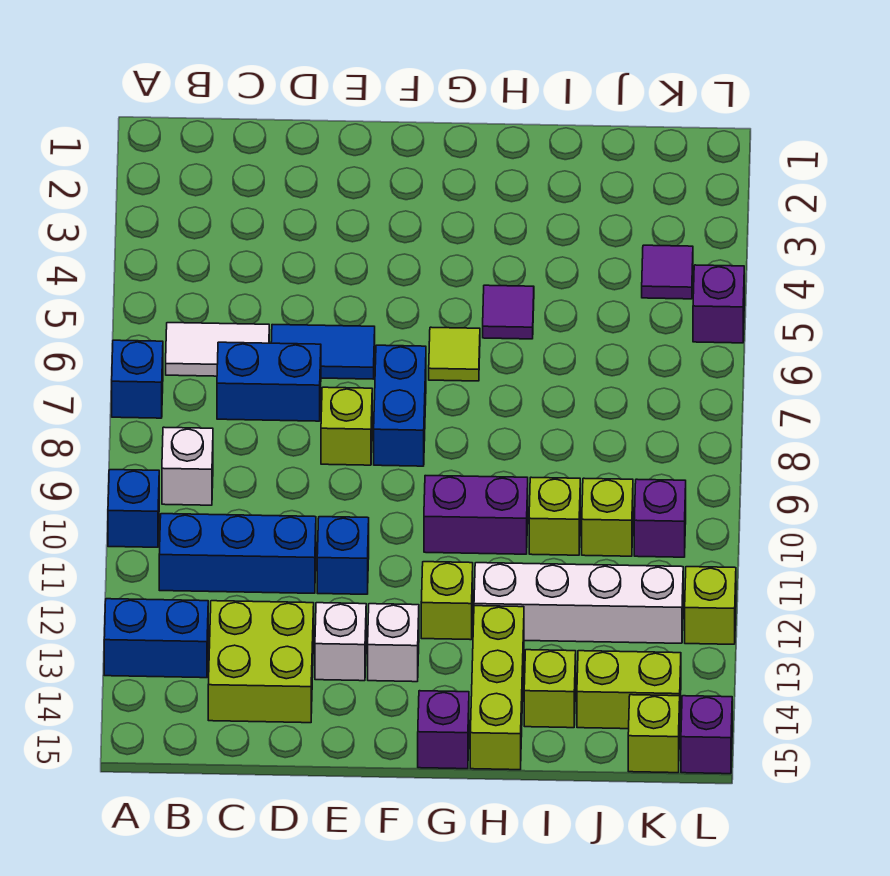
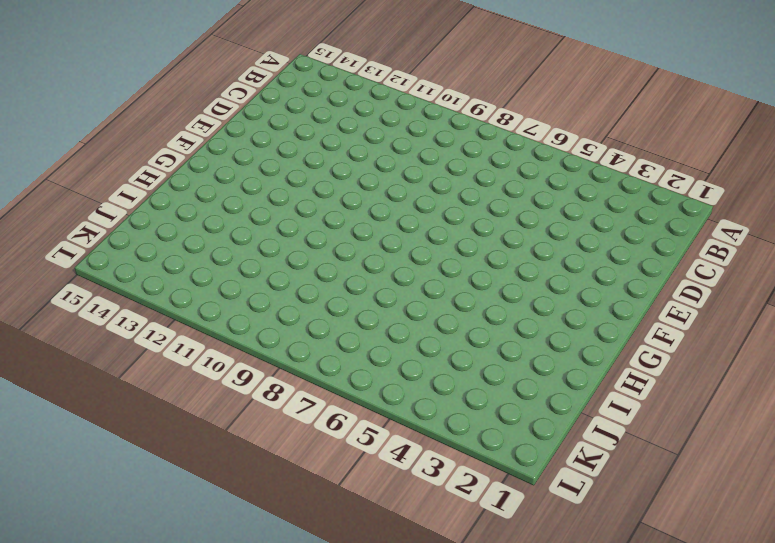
none -> blue brick A7 level 1
none -> blue brick A10 level 1
none -> blue brick A13:B13 level 1
none -> white tile B6:C6 level 1

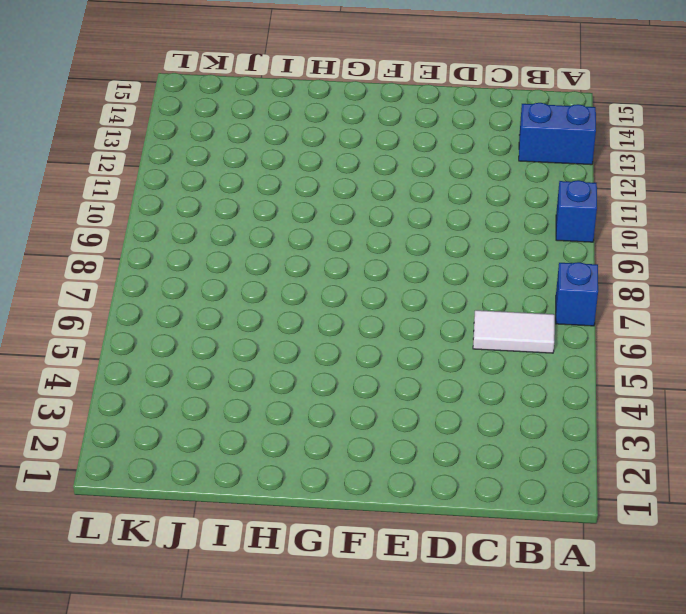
none -> white brick B9 level 1
none -> blue brick B11:D11 level 1
none -> blue brick C7:D7 level 1
none -> lime brick C13:D14 level 1

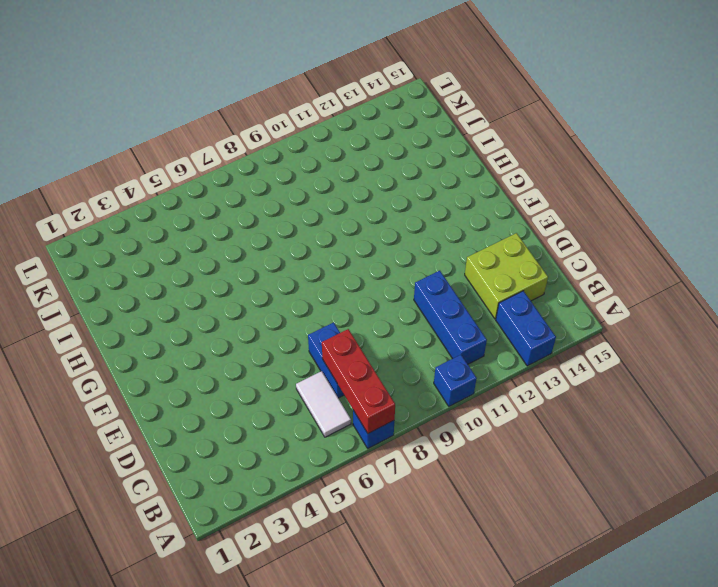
red brick A7:C7 level 2 -> none
none -> white brick B9 level 1
none -> blue tile D6:E6 level 1
none -> lime brick E8 level 1
none -> blue brick E11 level 1

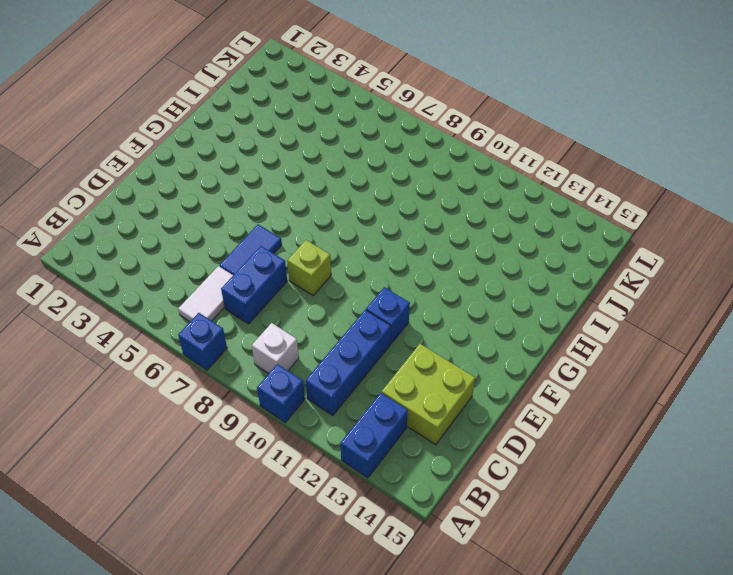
none -> white brick E13 level 1
none -> blue brick F7:F8 level 1
none -> white brick F13 level 1
none -> lime tile G6 level 1

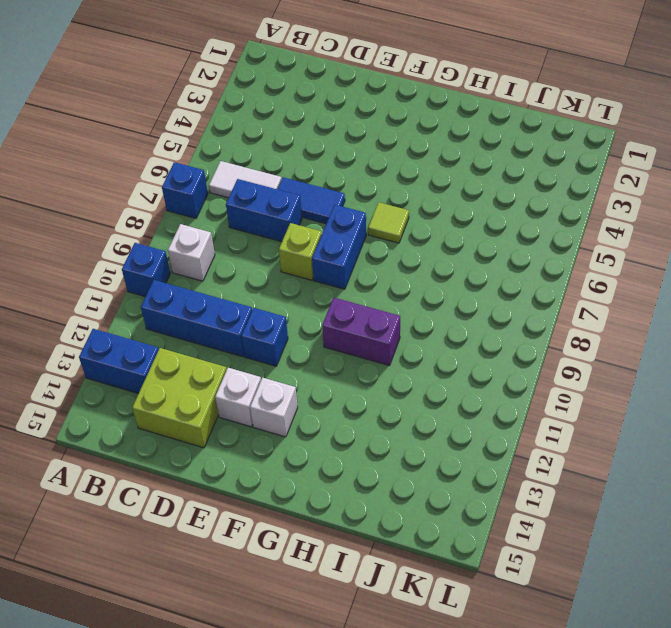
none -> lime brick G12 level 1
none -> purple brick G15 level 1
none -> purple tile H5 level 1
none -> white brick H12:K12 level 1

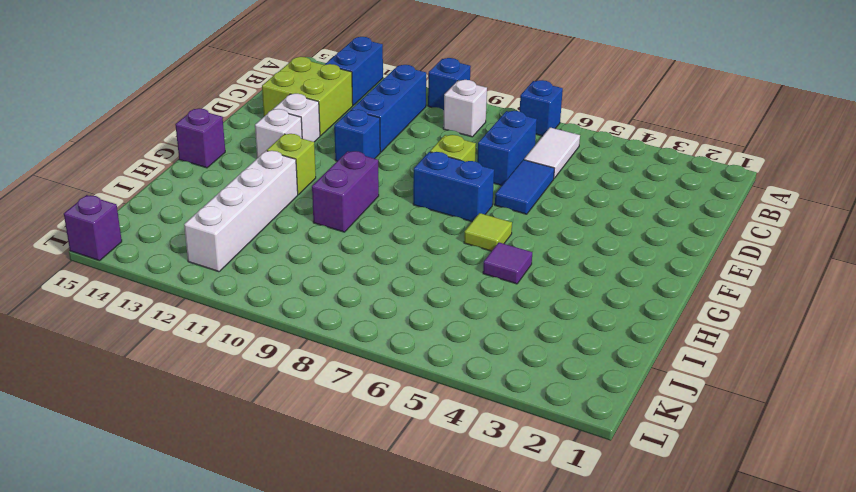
none -> lime brick H13:H15 level 1
none -> lime brick I10 level 1
none -> lime brick I14 level 1
none -> lime brick J10 level 1

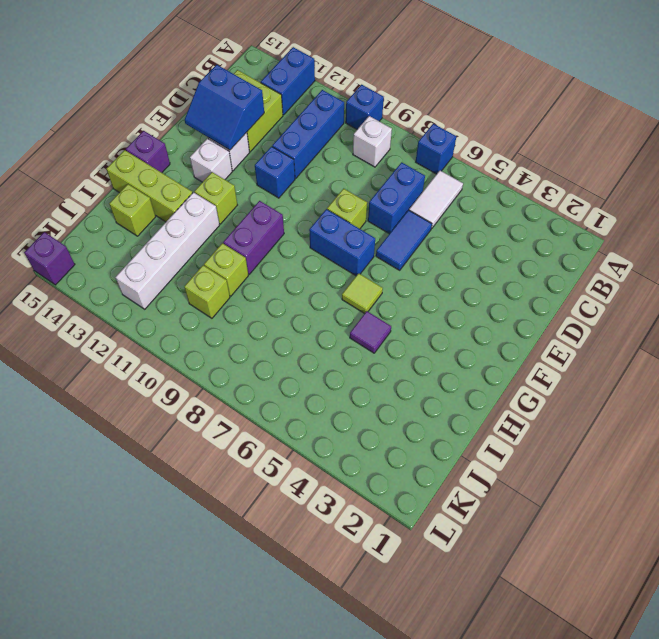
blue slope D13:E14 level 2 top D -> none
none -> lime brick J14:K14 level 1
none -> purple tile K4 level 1
none -> purple brick K10 level 1
none -> lime brick K15 level 1

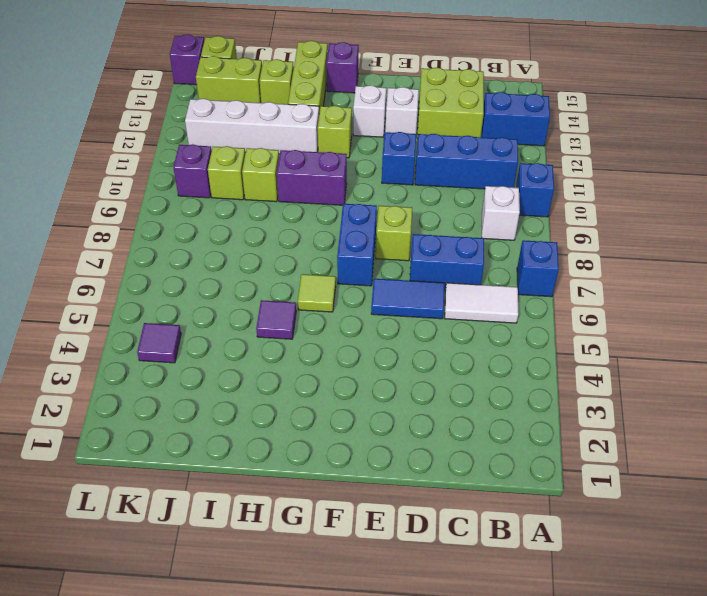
none -> purple brick L5 level 1
none -> lime brick L12 level 1

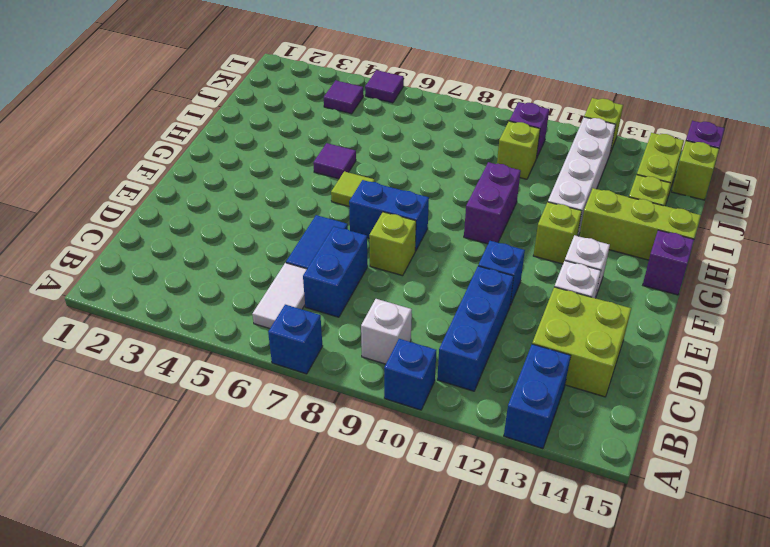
purple tile L5 level 1 -> purple brick L5 level 1
none -> lime brick I10 level 1

